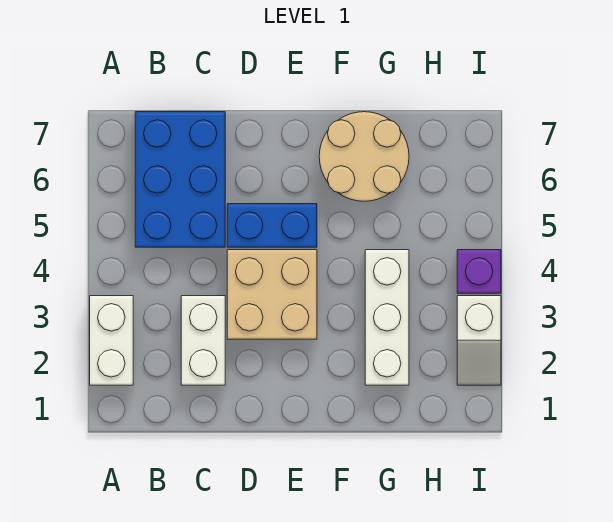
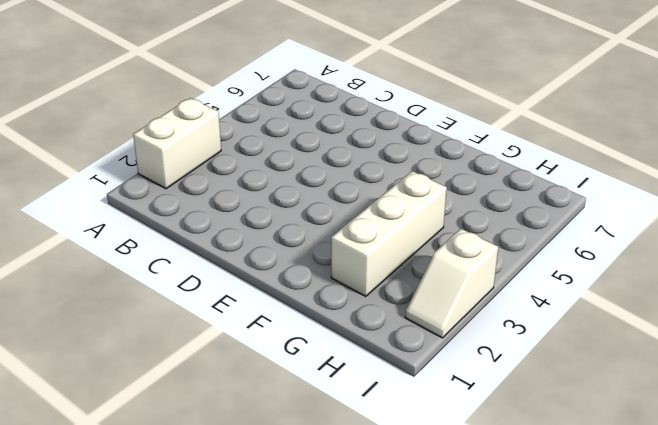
none -> blue brick B5:C7 level 1
none -> white brick C2:C3 level 1

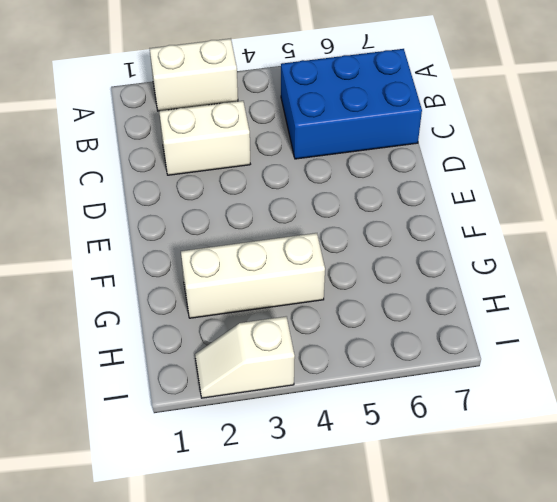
none -> tan brick D3:E4 level 1
none -> blue brick D5:E5 level 1

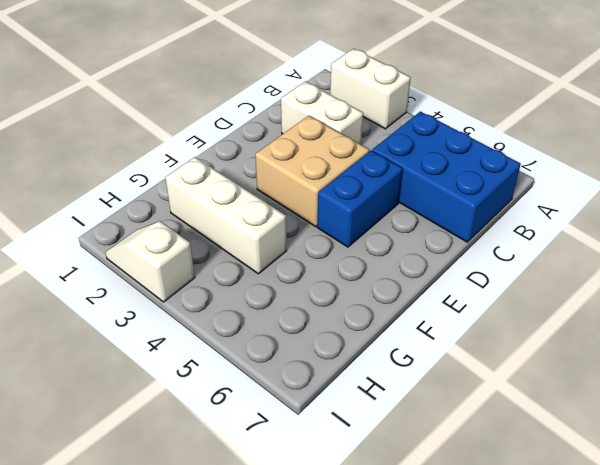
none -> tan round brick F6:G7 level 1
none -> purple brick I4 level 1

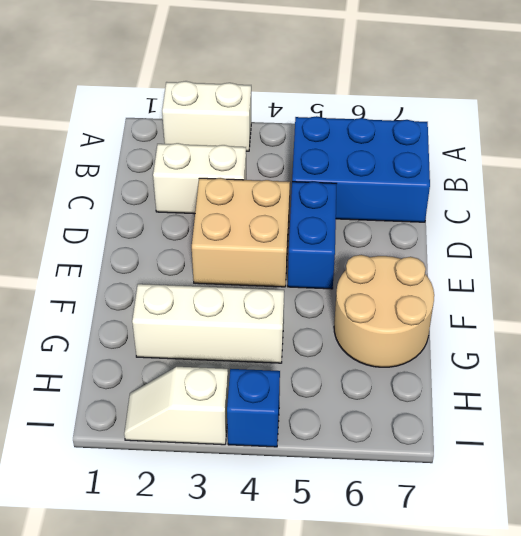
blue brick I4 level 1 -> purple brick I4 level 1

